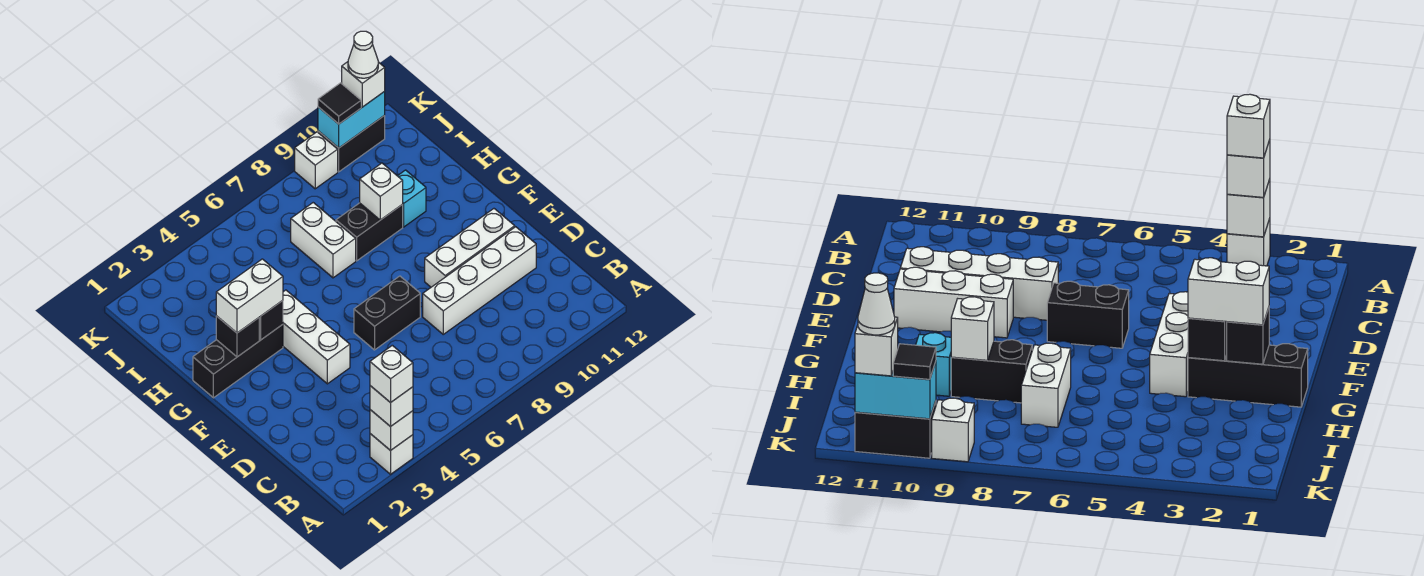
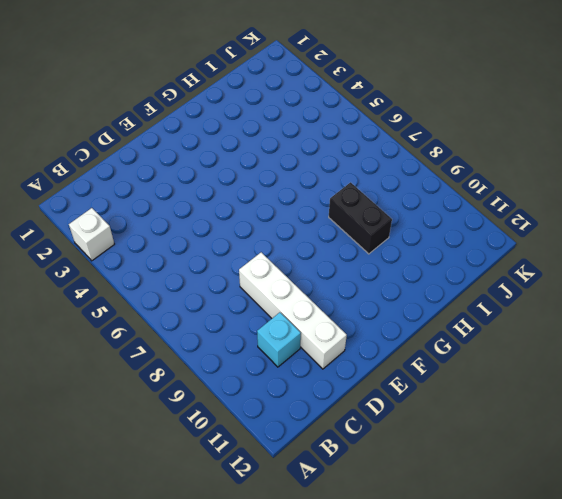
cyan brick C10 level 1 -> cyan brick H10 level 1
none -> white brick E4:G4 level 1
none -> black brick E6:E7 level 1
none -> white brick E9:E11 level 1

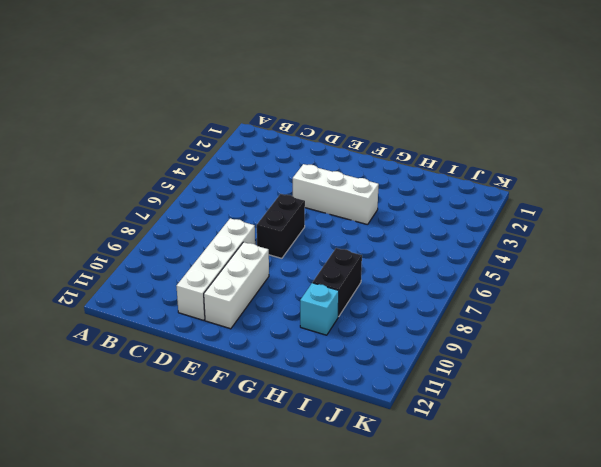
none -> white brick A3 level 1
none -> black brick G1:G3 level 1
none -> white brick H7:I7 level 1

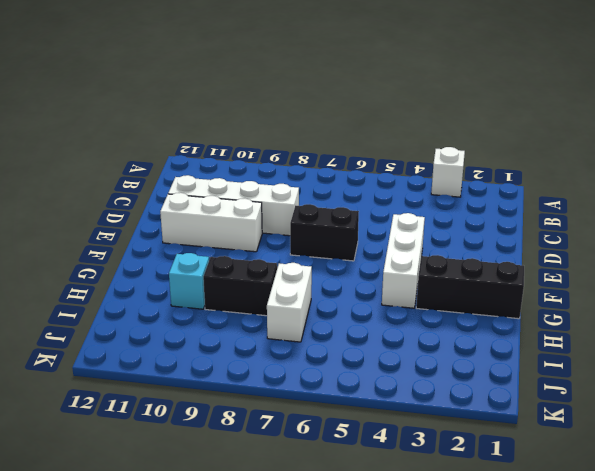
none -> white brick K9 level 1
none -> black brick K10:K11 level 1
none -> white brick A3 level 2

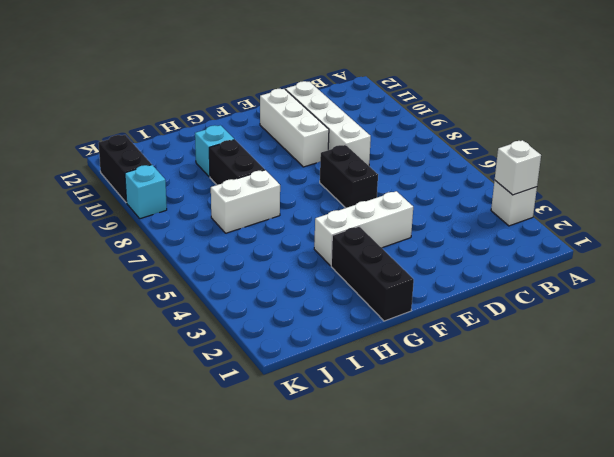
cyan brick K9 level 1 -> white brick K9 level 1
none -> black brick G2 level 2
none -> black brick G3 level 2
none -> white brick H9 level 2

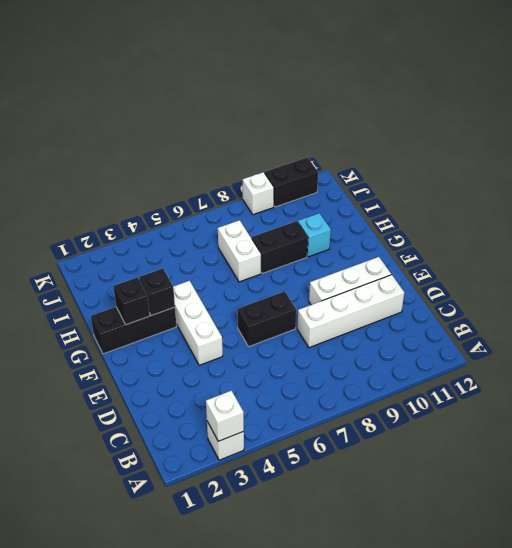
none -> white brick H9 level 2
none -> cyan brick K10:K11 level 2
none -> white brick A3 level 3

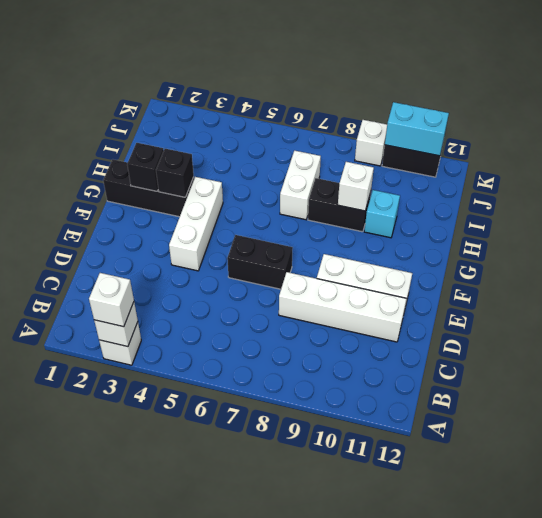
none -> white brick G2:G3 level 3
none -> black tile K10 level 3
none -> white brick K11 level 3

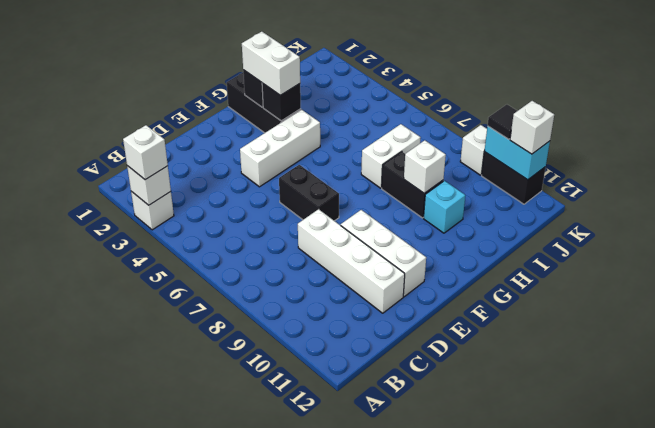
none -> white brick A3 level 4
none -> white cone K11 level 4

